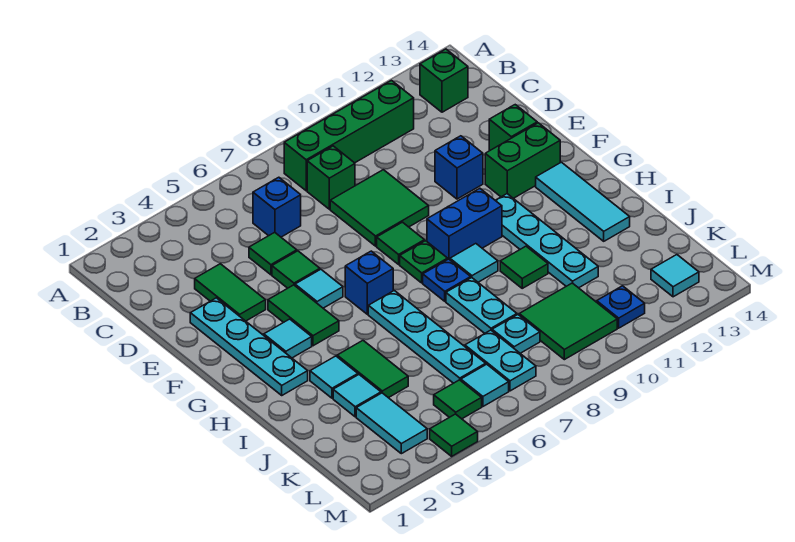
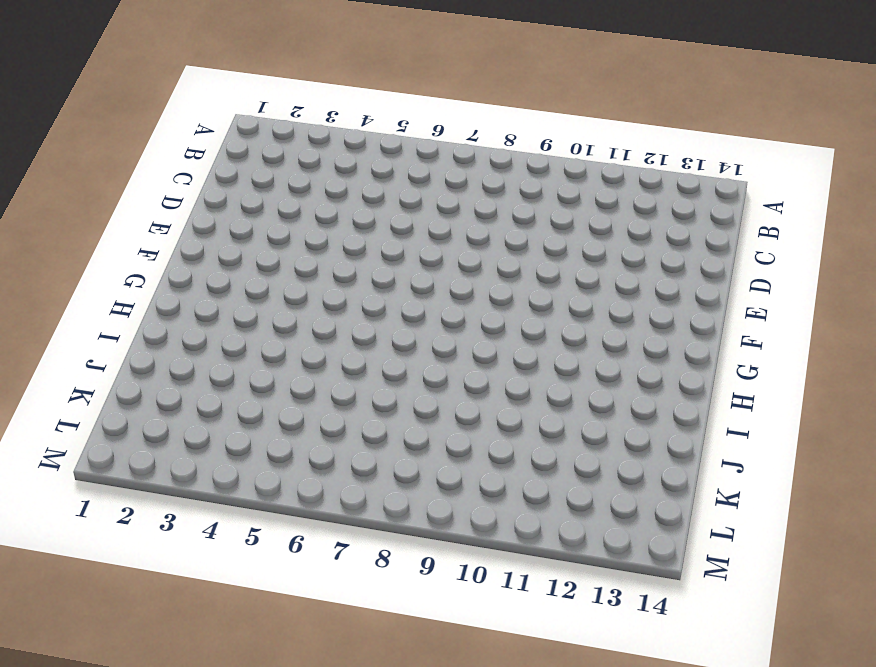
none -> green brick B8:B11 level 1
none -> green brick B13 level 1
none -> blue brick C6 level 1
none -> green brick C8 level 1

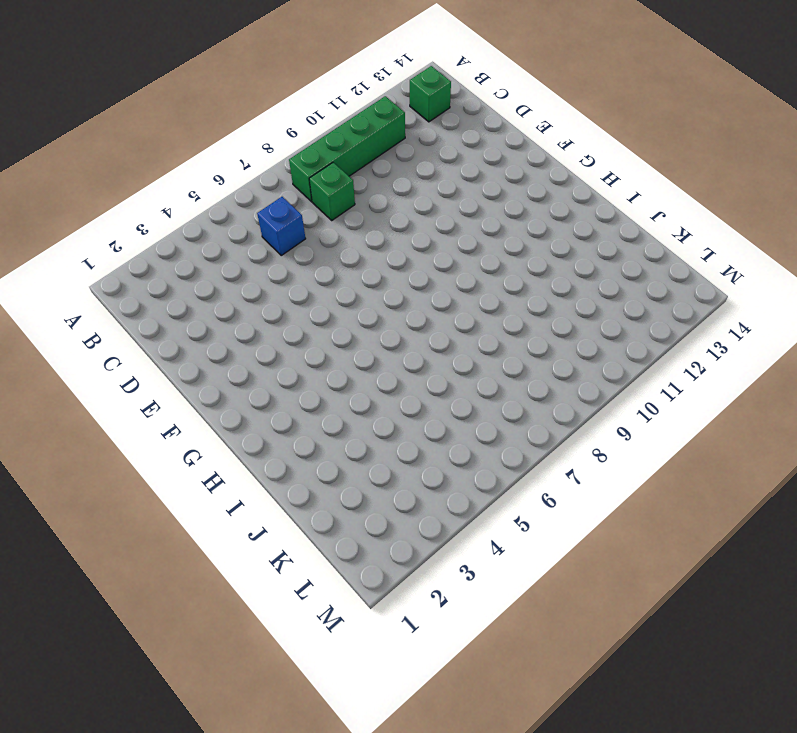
none -> green tile D3:E3 level 1
none -> green tile D5 level 1
none -> green tile D8:E9 level 1
none -> cyan plate E2:H2 level 1

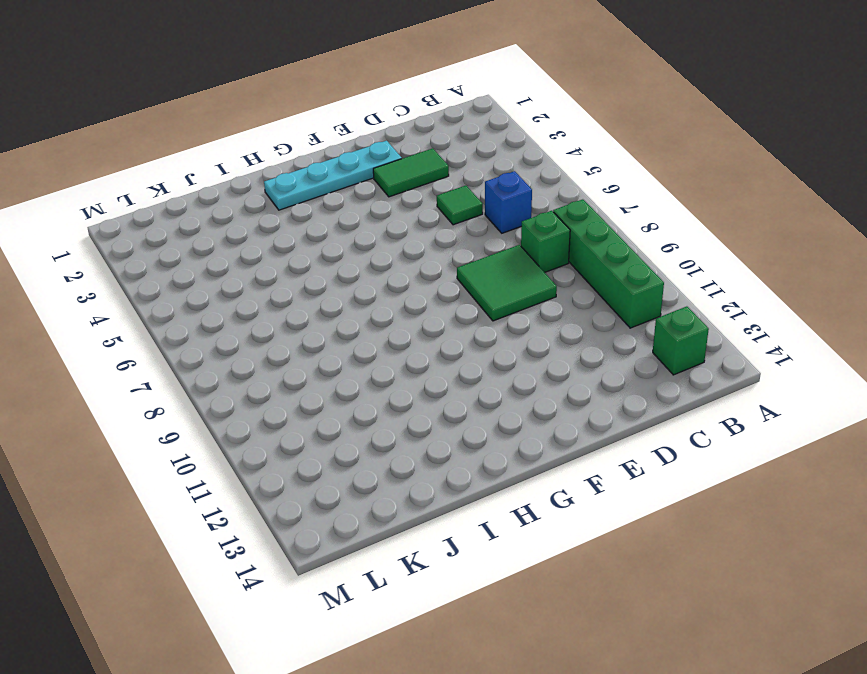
none -> green tile E5 level 1
none -> blue brick E11 level 1
none -> green brick E13 level 1
none -> green tile F4:G4 level 1

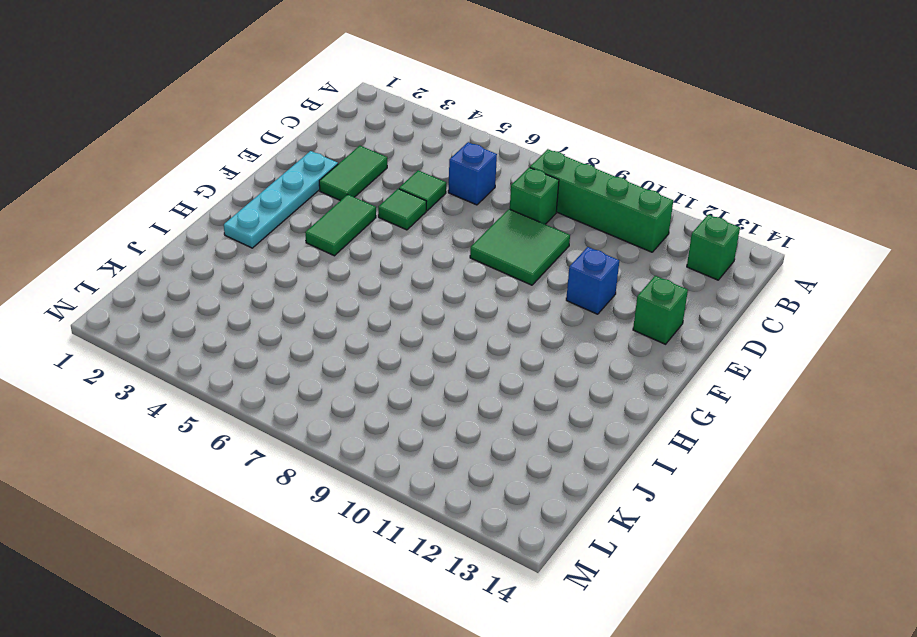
none -> cyan tile F5 level 1
none -> green tile F8 level 1
none -> green brick F12:F13 level 1
none -> cyan tile G3 level 1

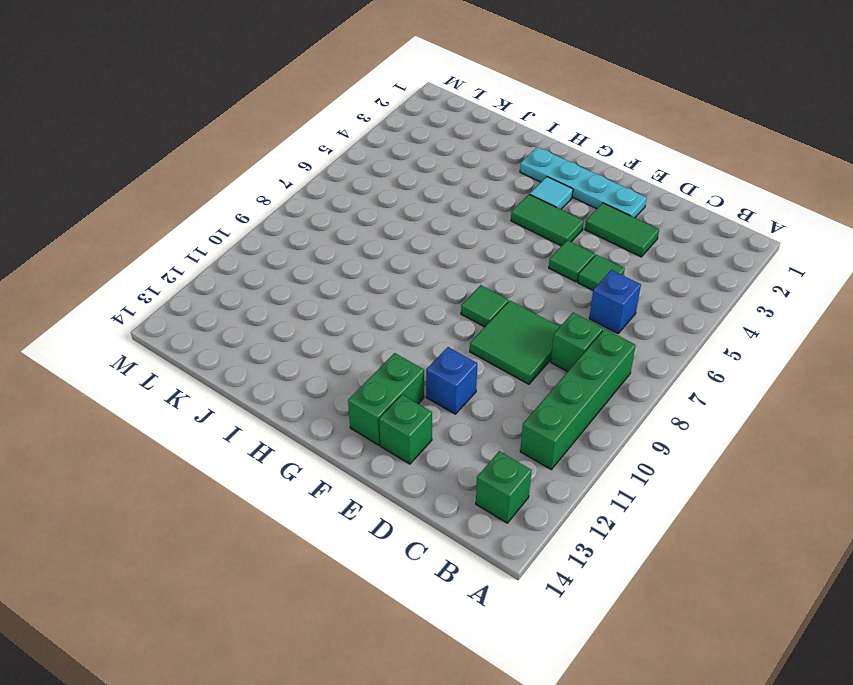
none -> cyan tile F5 level 1
none -> blue brick G6 level 1
none -> green plate G8 level 1
none -> blue brick G9:G10 level 1

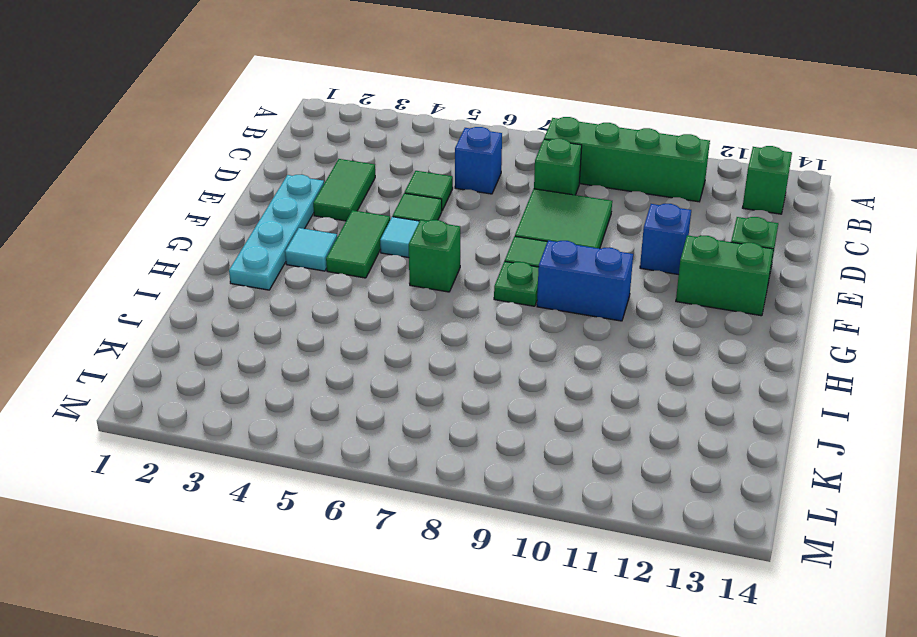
green brick G6 level 1 -> blue brick G6 level 1
none -> cyan plate G11:J11 level 1
none -> cyan tile G13:I13 level 1
none -> cyan plate H6:K6 level 1
none -> blue plate H8 level 1

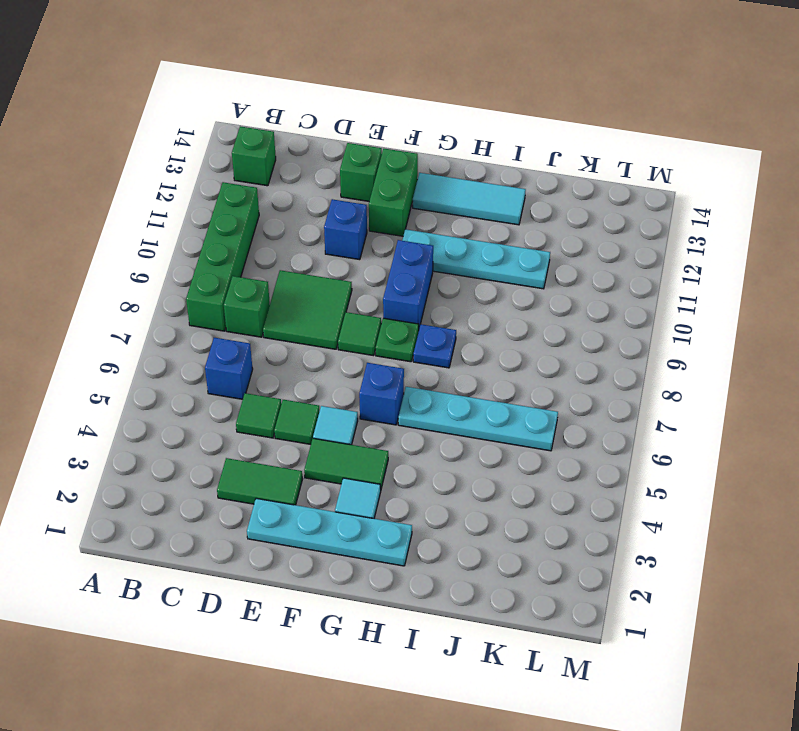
none -> cyan tile H9 level 1
none -> cyan tile I3 level 1
none -> green tile I4:J4 level 1
none -> cyan plate I8:J8 level 1

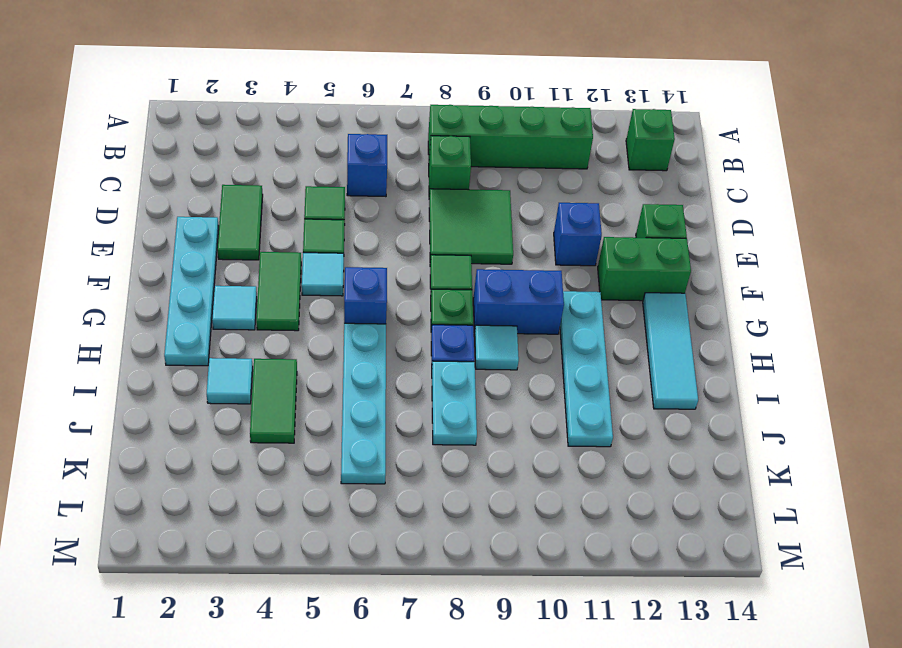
none -> green tile I10 level 1
none -> cyan tile J3 level 1
none -> cyan tile K3:L3 level 1
none -> cyan plate K7:L7 level 1

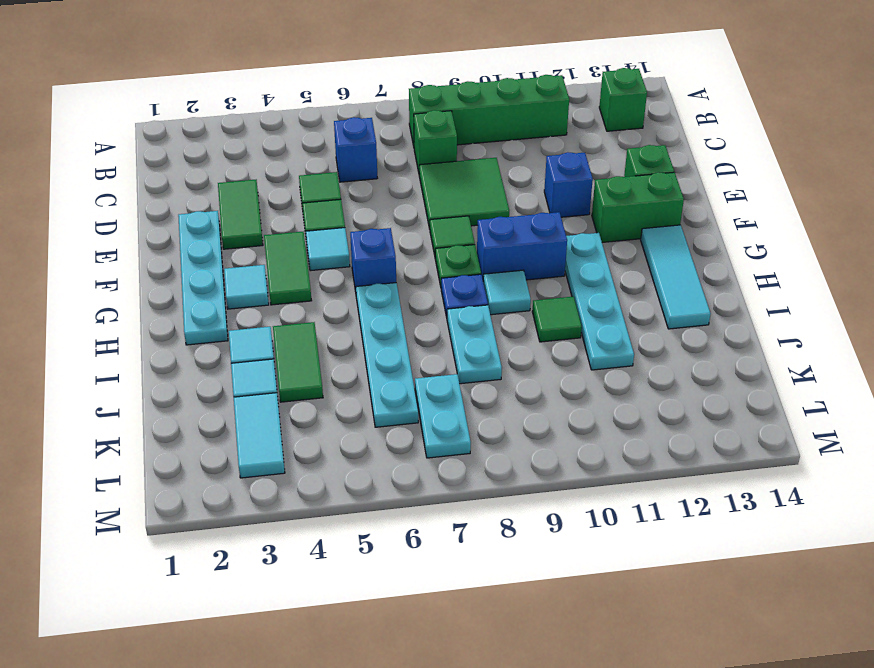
none -> cyan plate K8 level 1
none -> green tile K9:L10 level 1
none -> green tile L5 level 1
none -> cyan tile L6 level 1

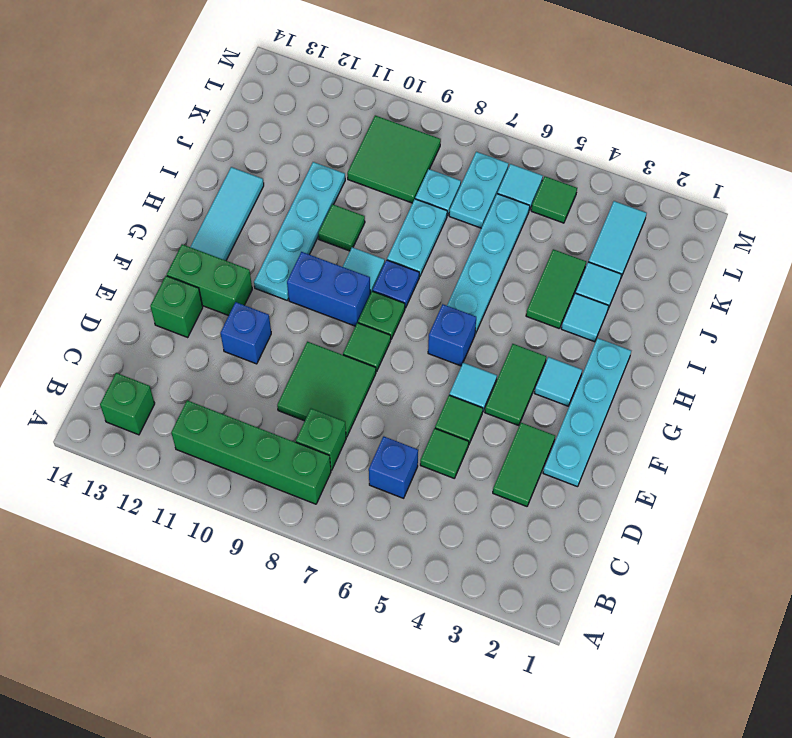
none -> blue plate L11 level 1
none -> cyan tile L13 level 1
none -> green tile M4 level 1

